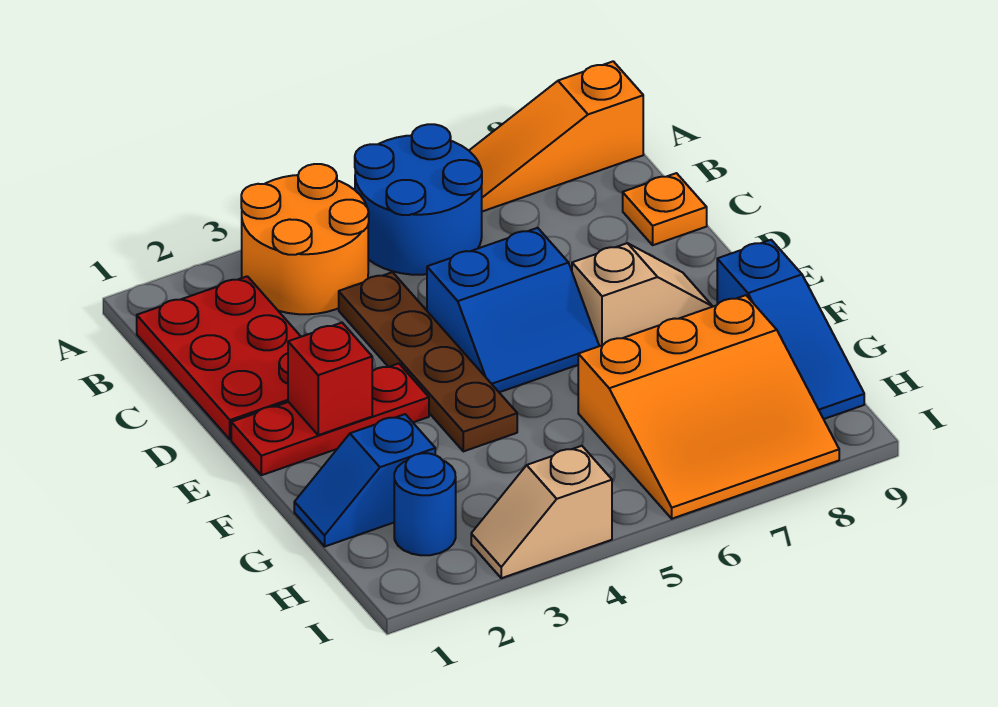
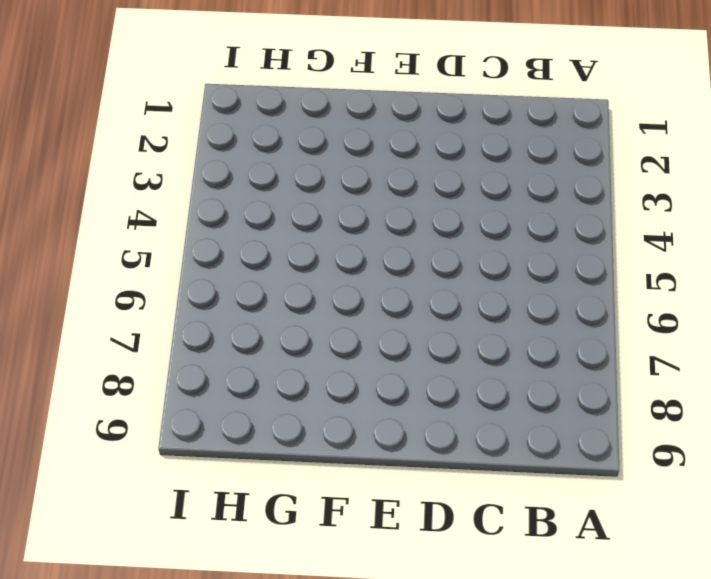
none -> orange round brick A3:B4 level 1
none -> blue round brick A5:B6 level 1
none -> orange slope A7:A9 level 1 top 9

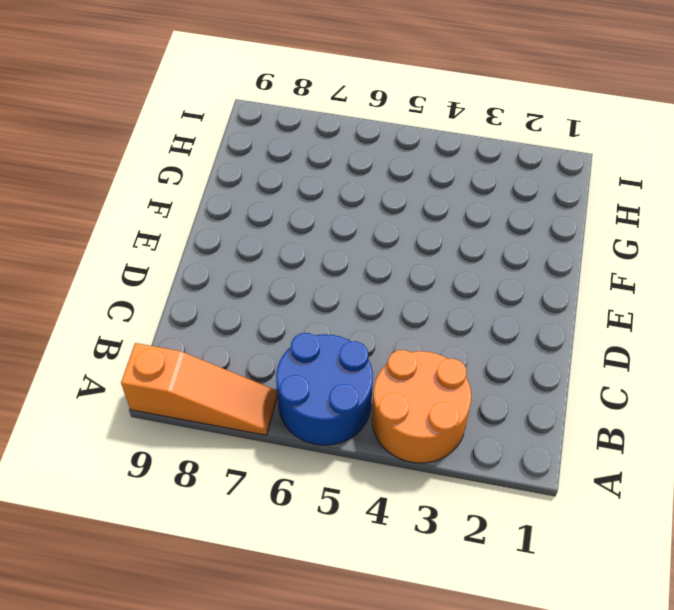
none -> red plate B1:D2 level 1
none -> brown plate C4:F4 level 1
none -> orange plate C9 level 1

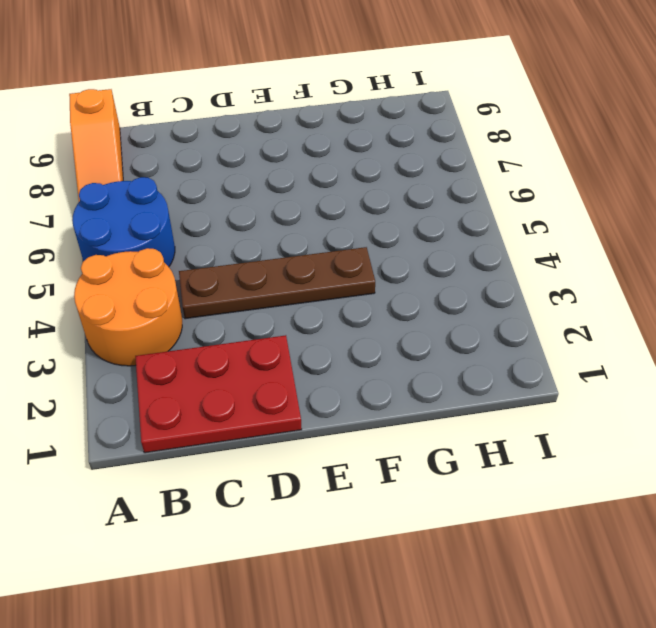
none -> orange plate C9 level 1
none -> blue slope D5:E6 level 1 top D
none -> red plate E1:E3 level 1

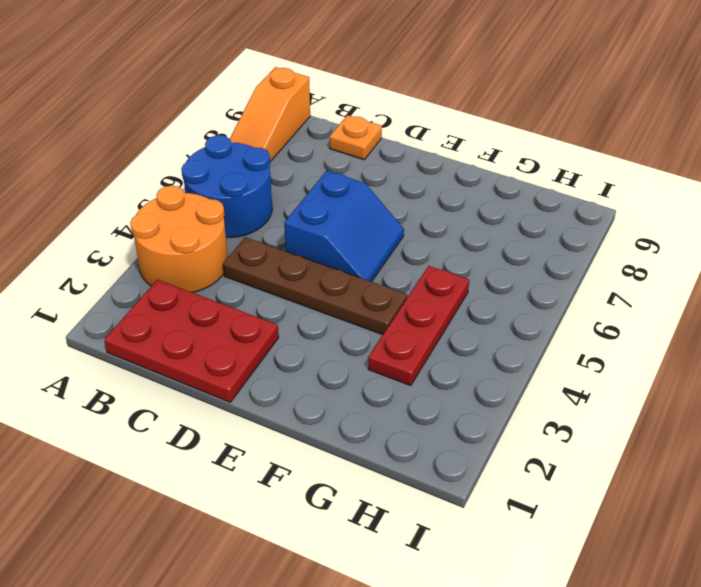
red plate G3:G5 level 1 -> red plate E1:E3 level 1
none -> tan slope E7:E8 level 1 top 7
none -> blue slope F9:H9 level 1 top F
none -> blue slope G1:G2 level 1 top 2

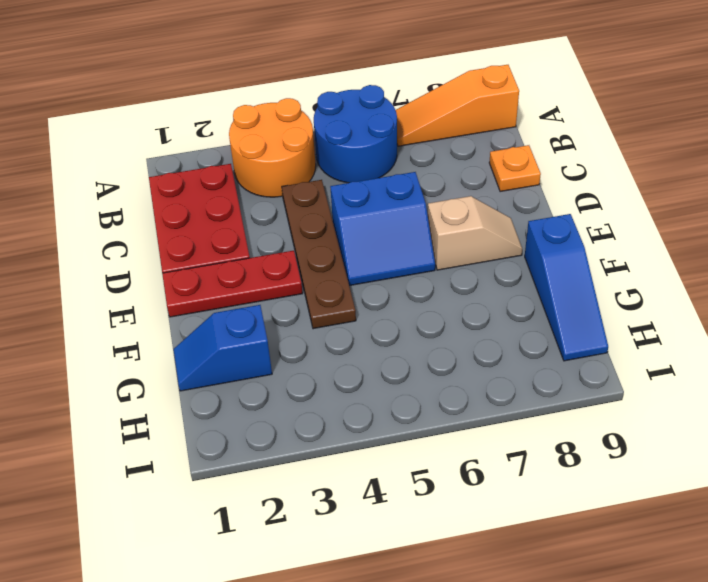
none -> orange slope G6:I8 level 1 top G
none -> blue round brick H2 level 1
none -> tan slope I3:I4 level 1 top 4

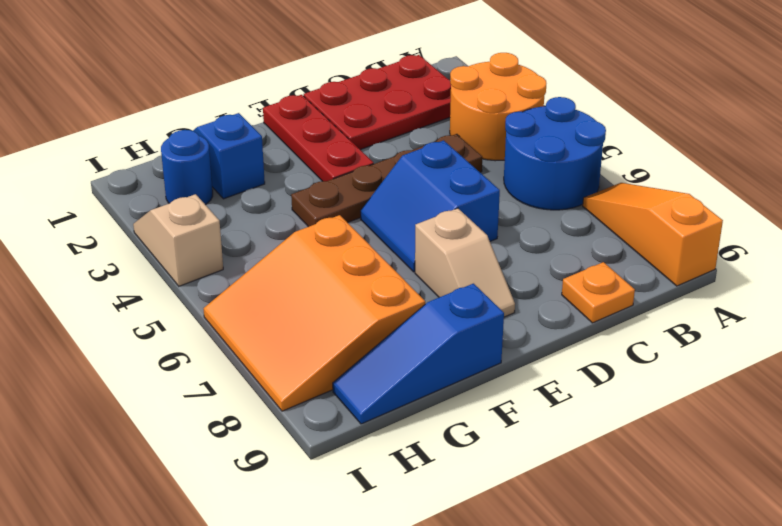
none -> red brick E2 level 2

